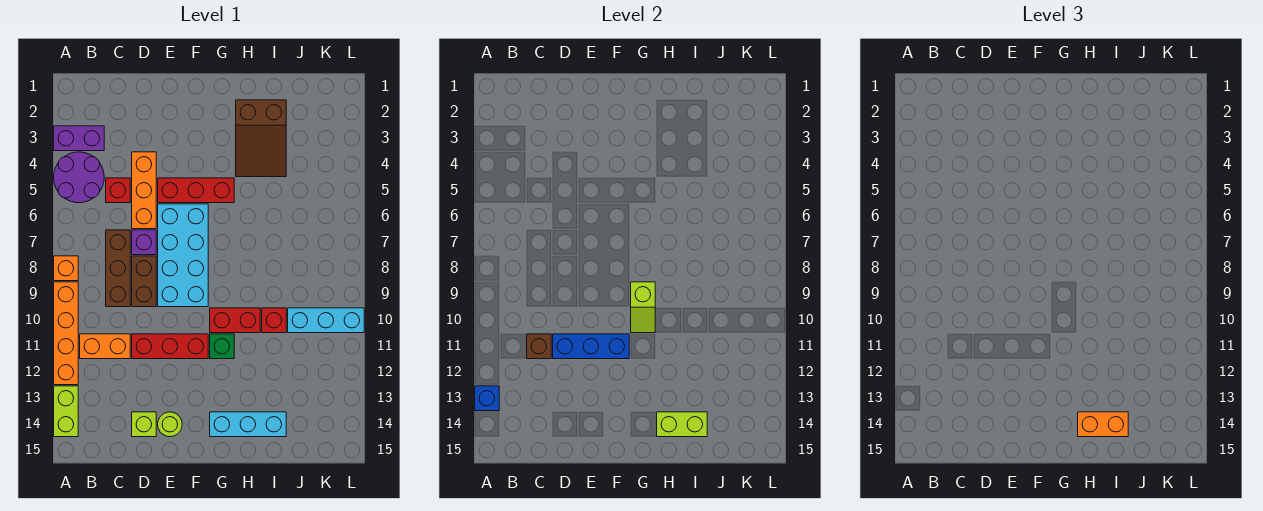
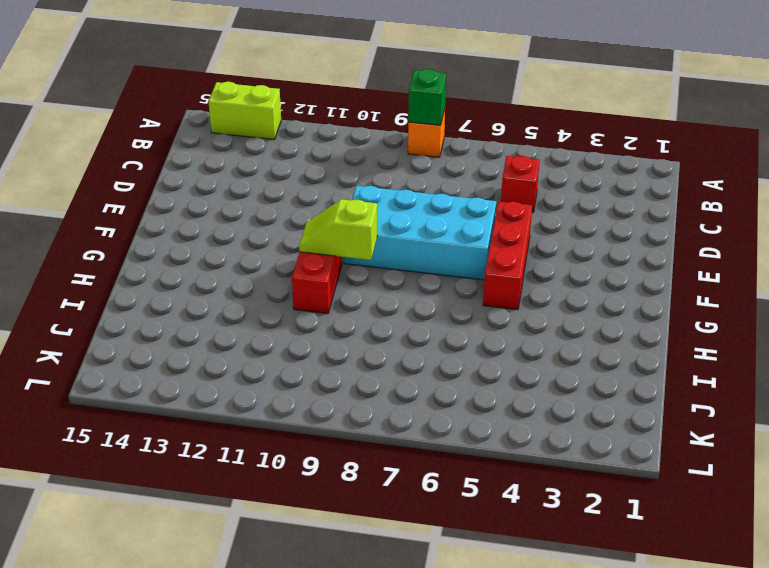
green brick A8 level 2 -> green brick G11 level 1
none -> purple brick A3:B3 level 1
none -> purple round brick A4:B5 level 1
none -> orange brick A9:A12 level 1

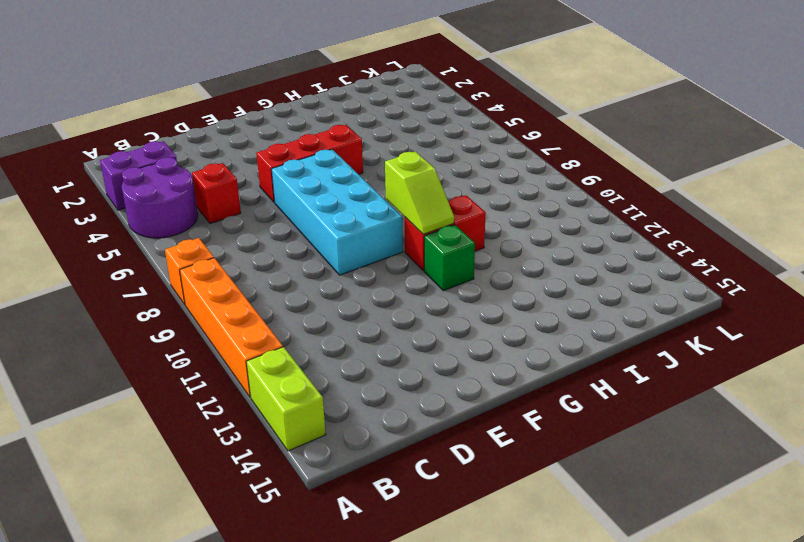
none -> orange brick B11:C11 level 1
none -> brown brick C7:C9 level 1
none -> orange brick D4:D6 level 1

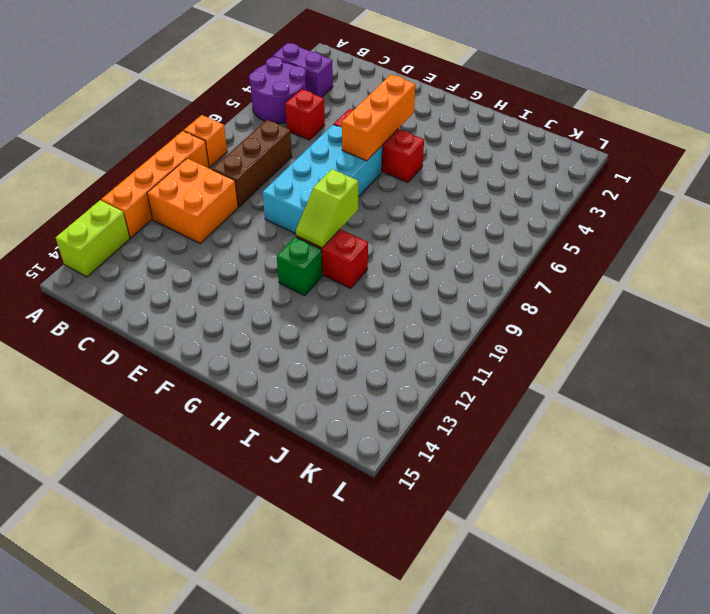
orange brick B10:C11 level 1 -> orange brick B11:C11 level 1
orange brick F4:F6 level 2 -> orange brick D4:D6 level 1
none -> purple brick D7 level 1
none -> brown brick D8:D9 level 1
none -> red brick D11:F11 level 1

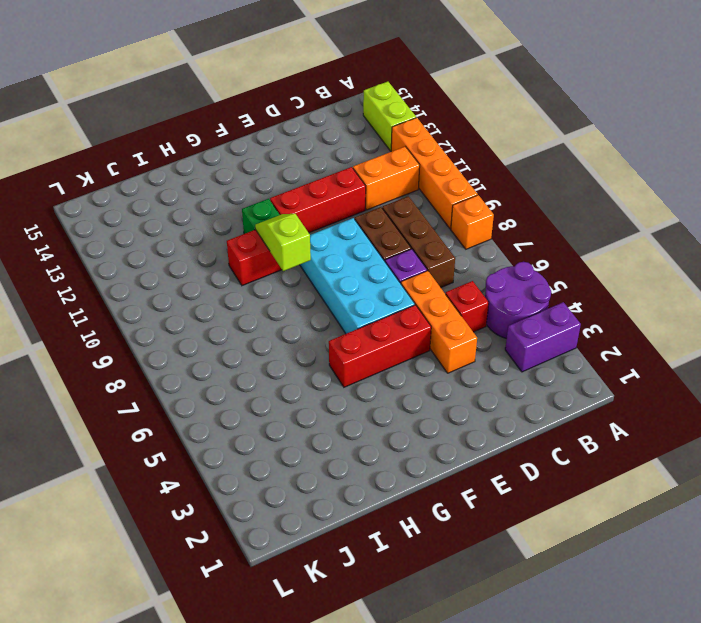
none -> lime brick D14 level 1
none -> lime round brick E14 level 1
none -> cyan brick G14:I14 level 1

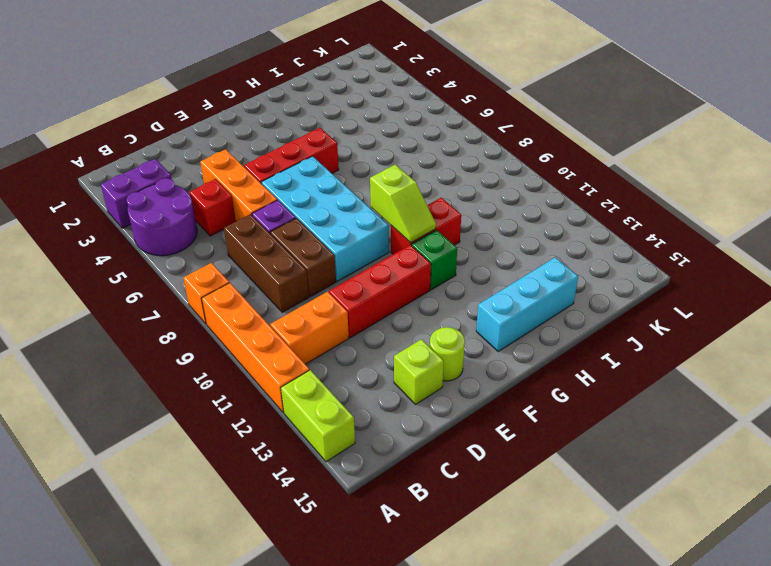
none -> brown slope H2:I4 level 1 top 2
none -> red brick I10 level 1
none -> cyan brick J10:L10 level 1

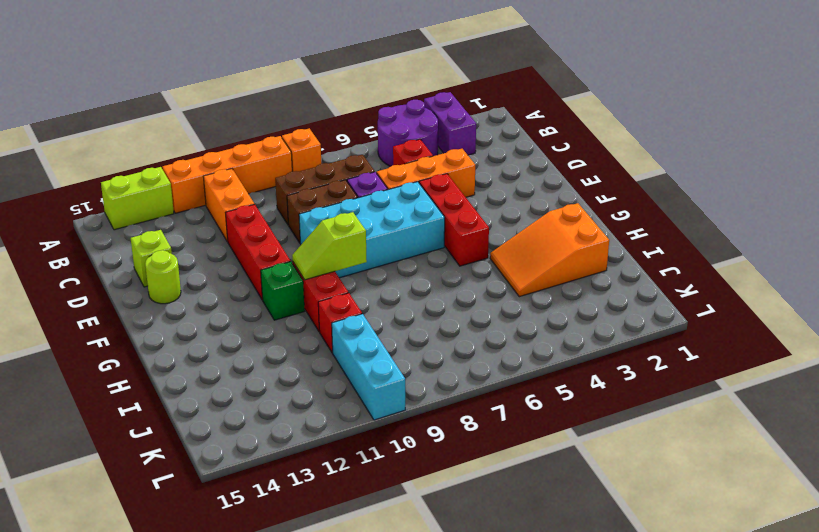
orange slope H2:I4 level 1 top 2 -> brown slope H2:I4 level 1 top 2
none -> cyan brick G14:I14 level 1
none -> blue brick A13 level 2
none -> brown brick C11 level 2

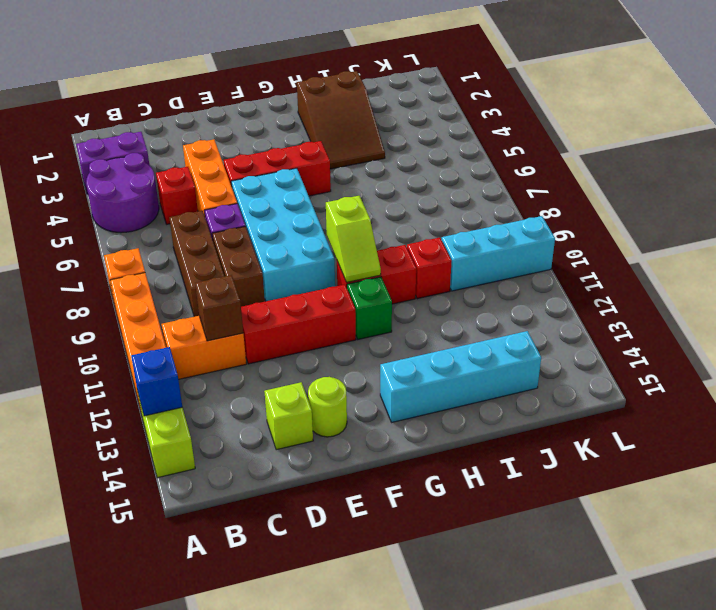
cyan brick G14:J14 level 1 -> cyan brick G14:I14 level 1
none -> blue brick D11:F11 level 2
none -> lime brick H14:I14 level 2
none -> orange brick H14:I14 level 3

